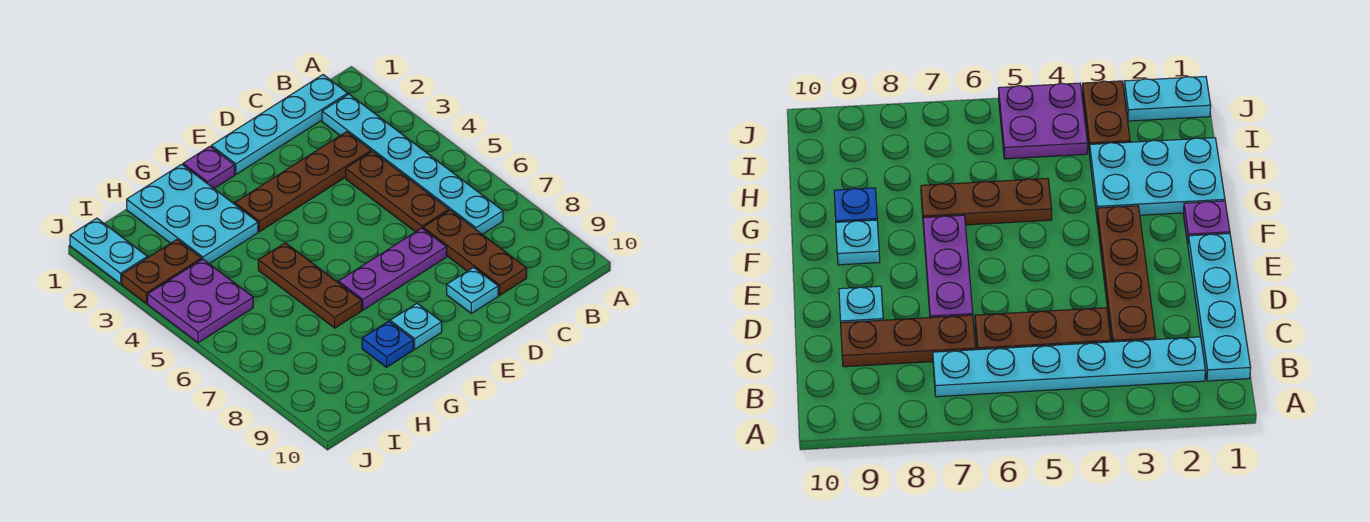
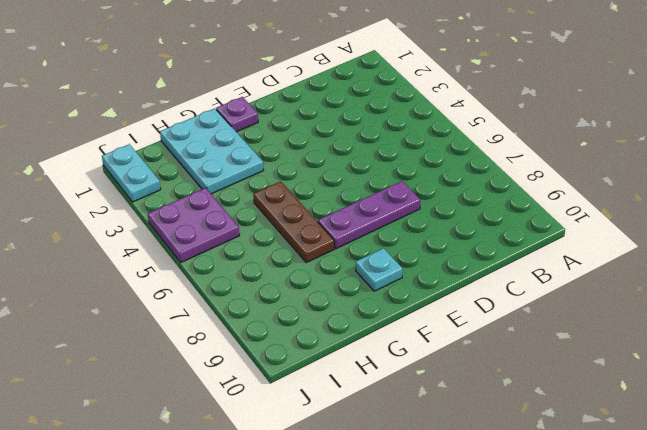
none -> cyan plate B1:E1 level 1
none -> cyan plate B2:B7 level 1
none -> brown plate C3:F3 level 1

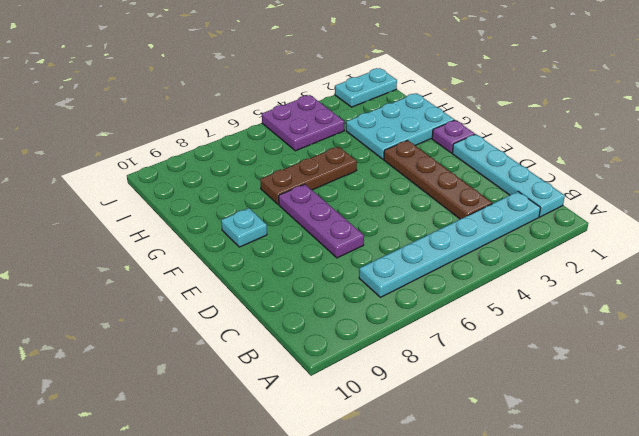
none -> brown plate C4:C6 level 1
none -> brown plate C7:C9 level 1
none -> cyan plate D9 level 1

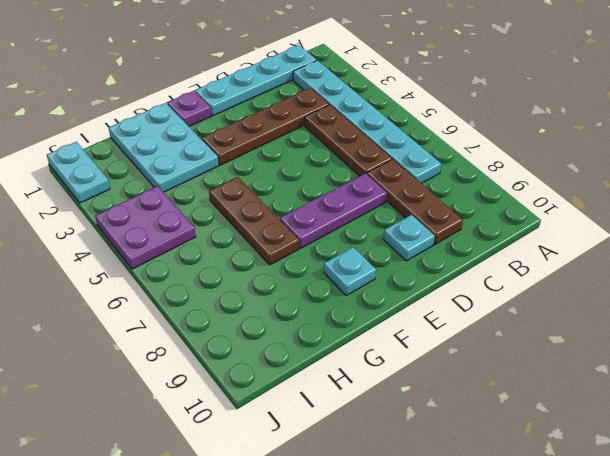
none -> blue plate G9 level 1
none -> brown plate I3:J3 level 1

